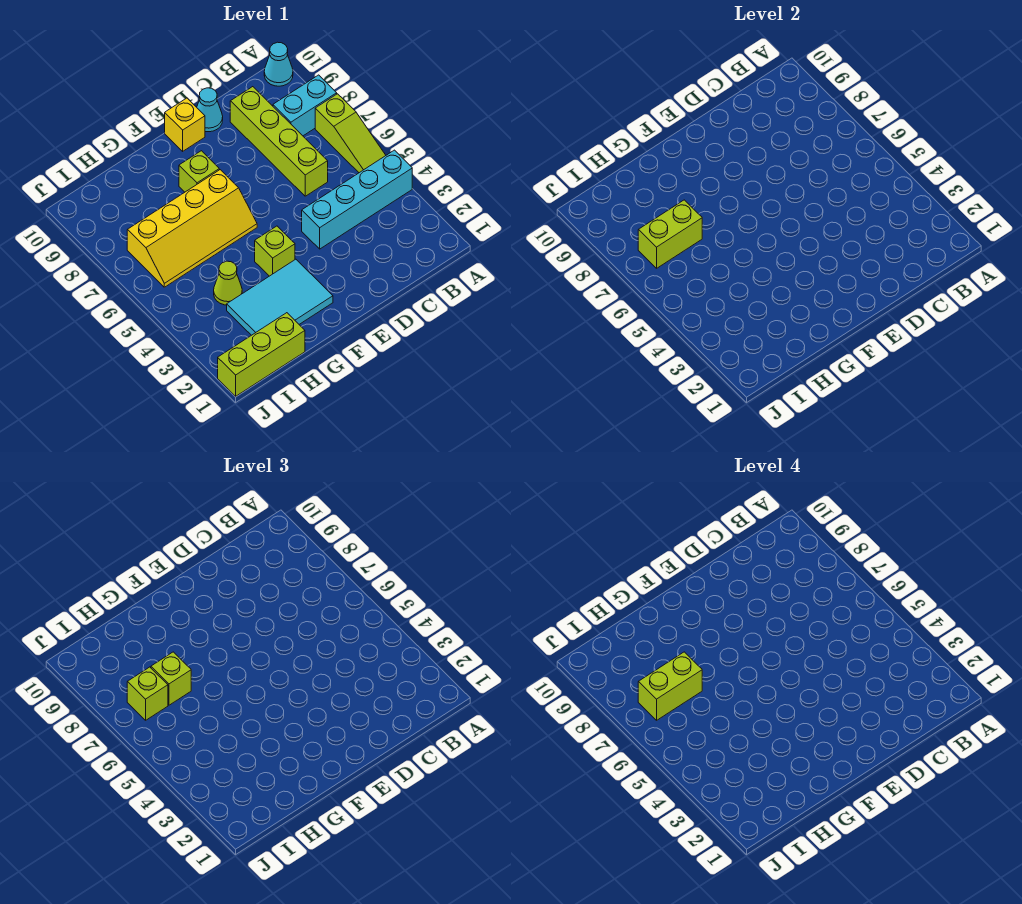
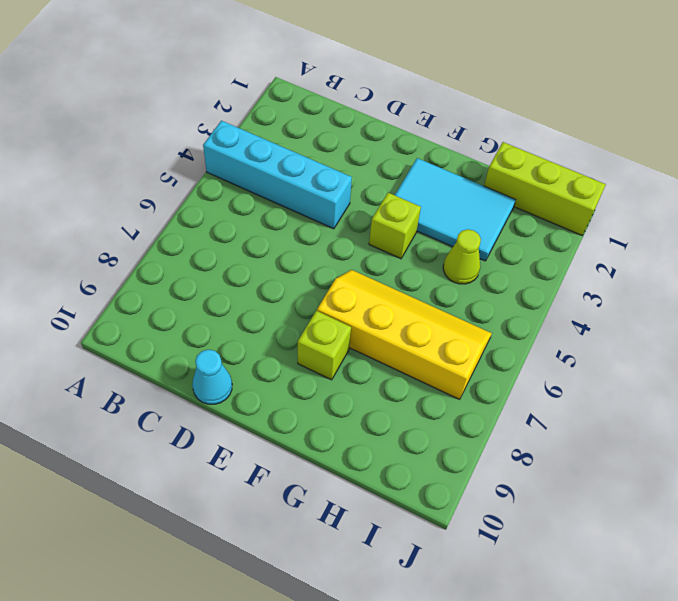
none -> lime slope A5:A7 level 1 top 7
none -> cyan brick A8:B8 level 1
none -> cyan cone A10 level 1

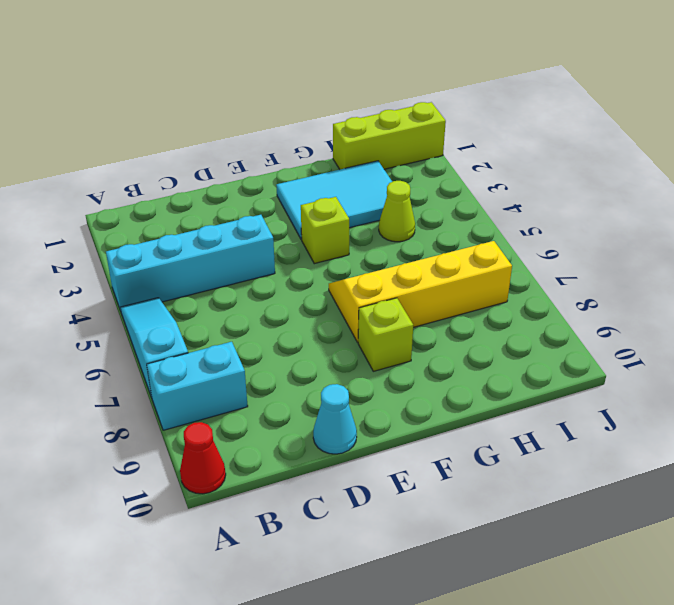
cyan slope A5:A7 level 1 top 7 -> lime slope A5:A7 level 1 top 7
red cone A10 level 1 -> cyan cone A10 level 1
none -> lime brick C6:C9 level 1
none -> yellow brick E10 level 1
none -> lime brick H7:I7 level 2

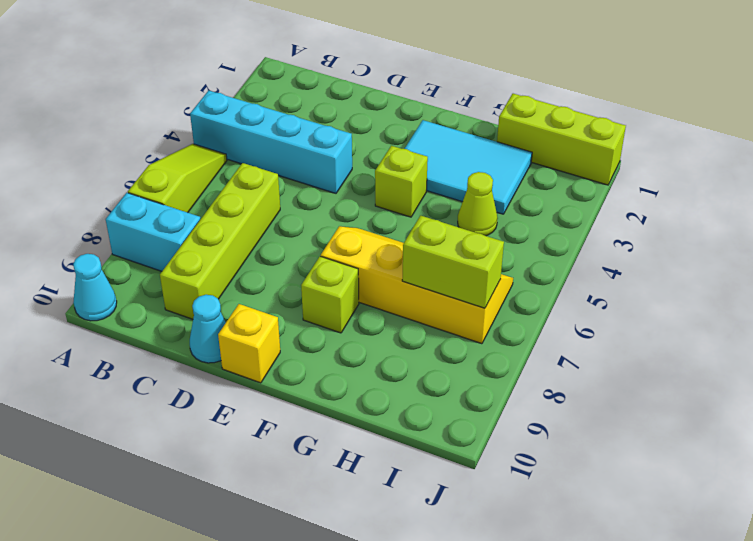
none -> lime brick H7 level 3
none -> lime brick I7 level 3
none -> lime brick H7:I7 level 4

